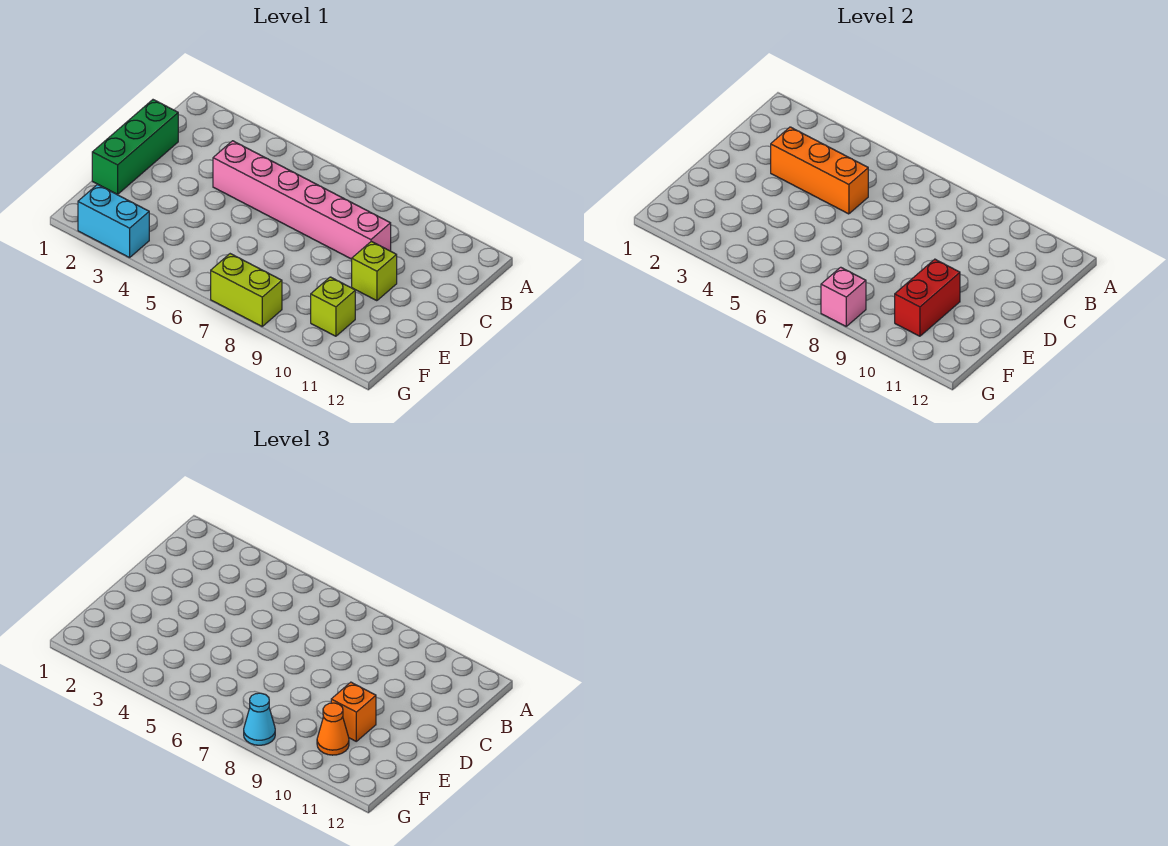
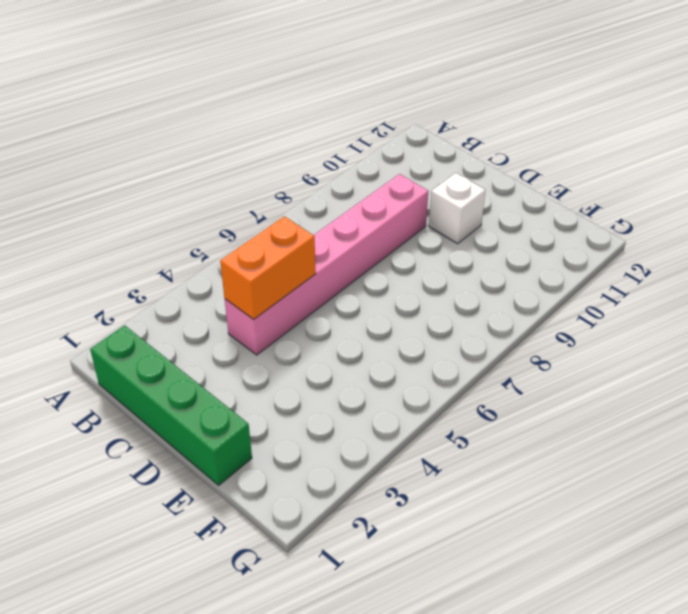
green brick B1:E1 level 1 -> green brick C1:E1 level 1
orange brick C4:C5 level 2 -> orange brick C3:C5 level 2
white brick D10 level 1 -> lime brick D10 level 1
none -> lime brick F10 level 1
none -> cyan brick G2:G3 level 1
none -> lime brick G7:G8 level 1

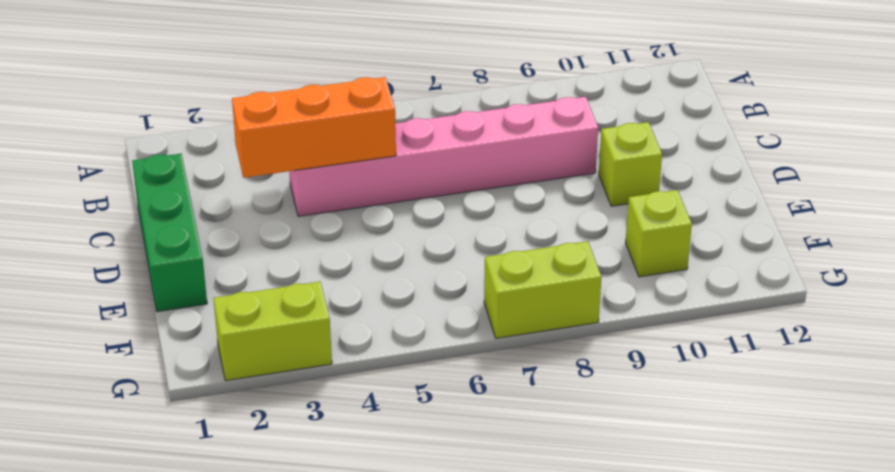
lime brick G2:G3 level 1 -> cyan brick G2:G3 level 1
none -> red brick E10:F10 level 2
none -> pink brick G8 level 2
none -> orange brick E10 level 3

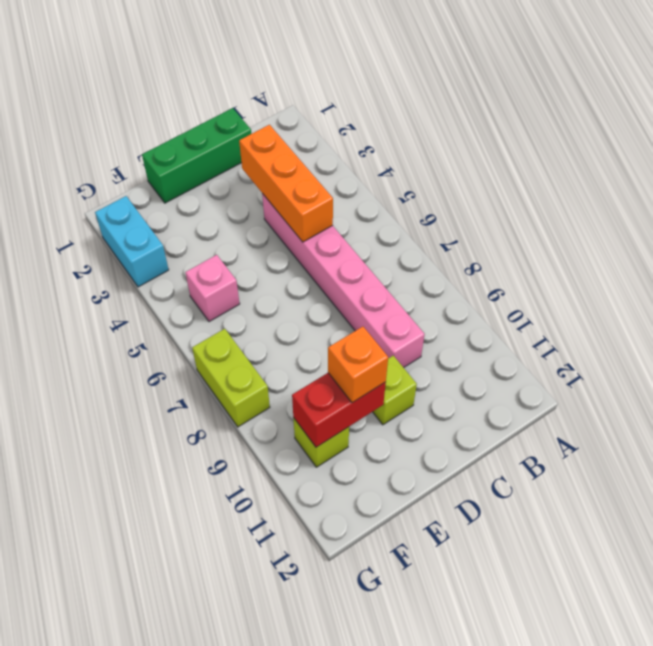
pink brick F5 level 1 -> pink brick G8 level 2
none -> orange cone F10 level 3
none -> cyan cone G8 level 3

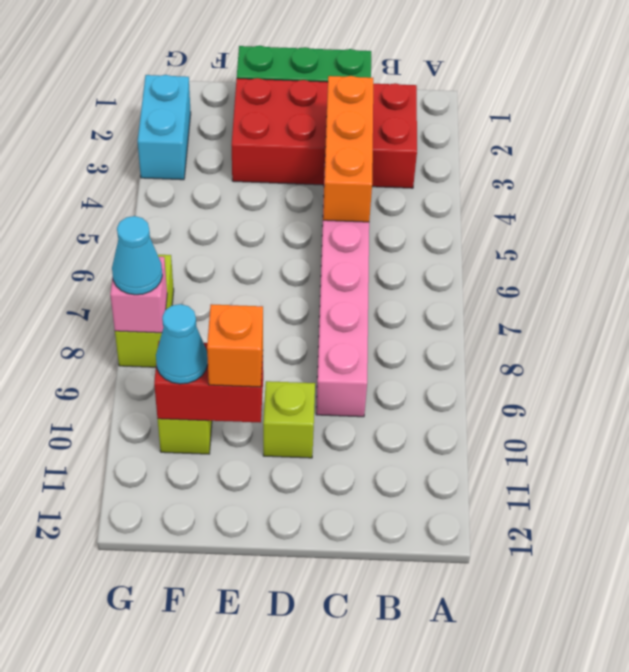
red brick B2:E3 level 1 -> none
cyan cone F10 level 3 -> orange cone F10 level 3

